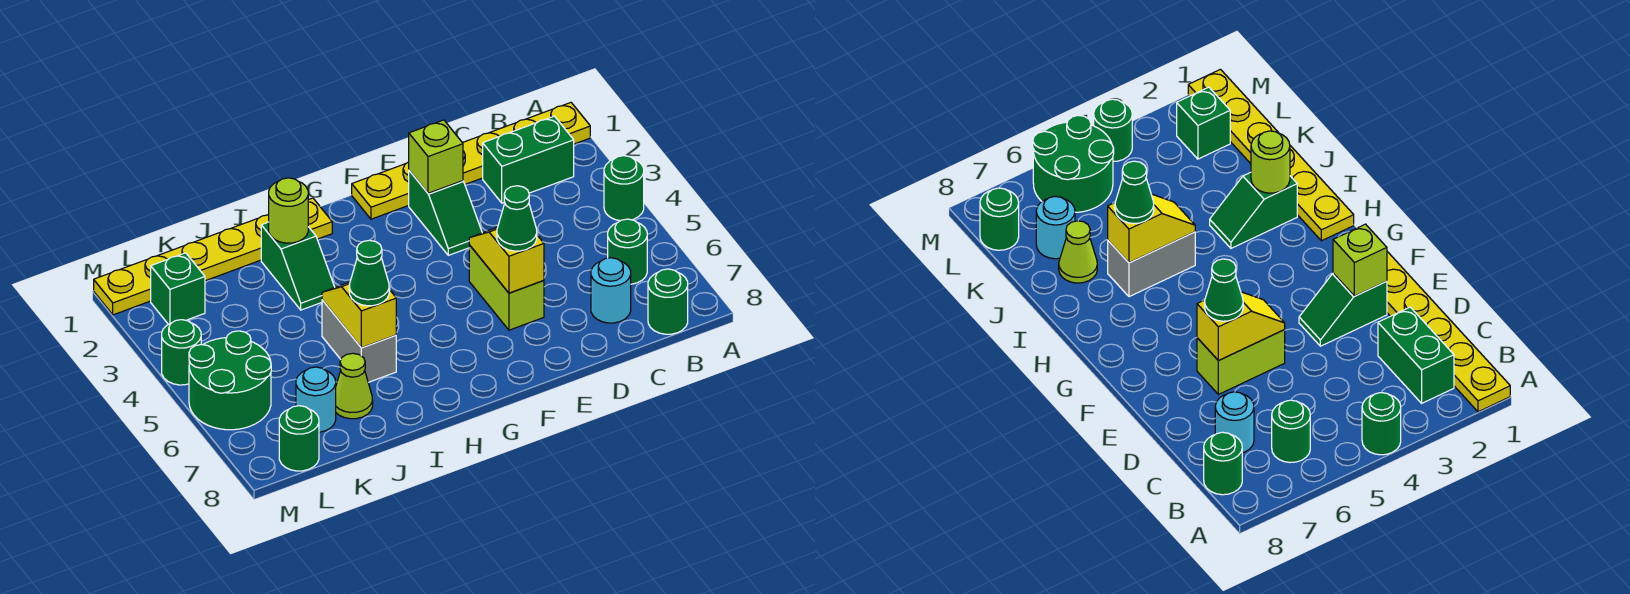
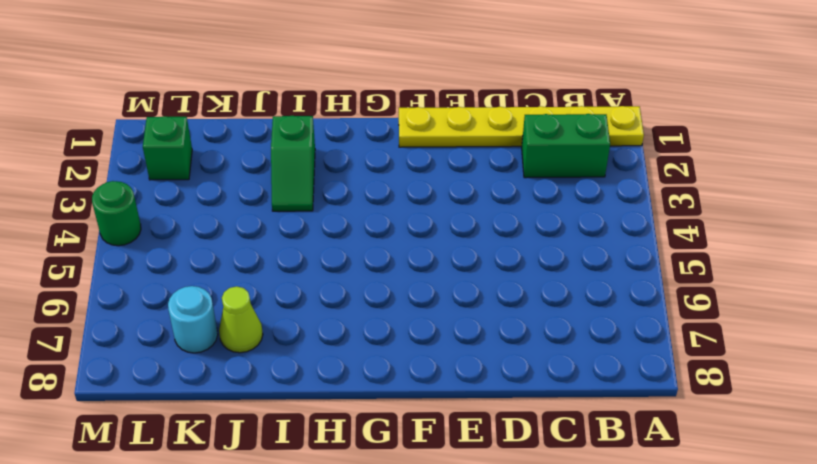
none -> green round brick A4 level 1
none -> green round brick B6 level 1
none -> green round brick B8 level 1

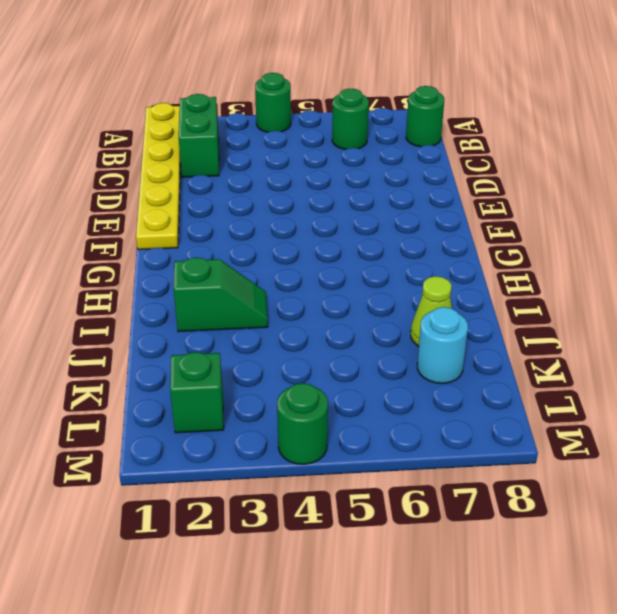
none -> cyan round brick C7 level 1
none -> green slope E2:E3 level 1 top 2
none -> lime brick E5:E6 level 1

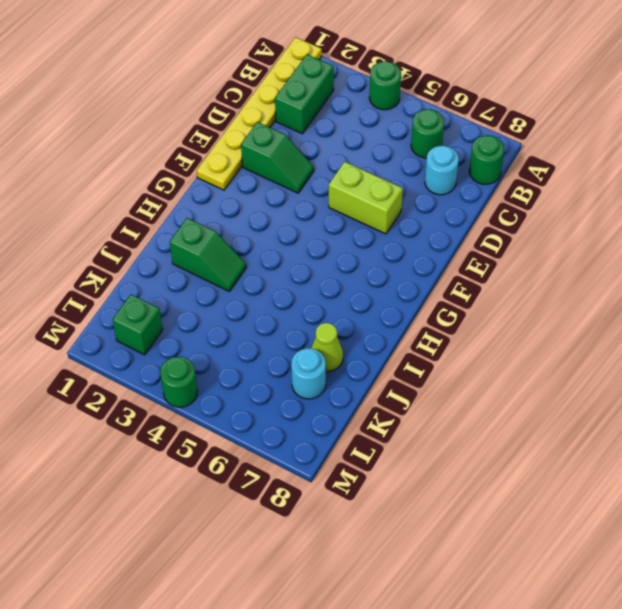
none -> yellow plate H1:M1 level 1
none -> grey brick I5:I6 level 1
none -> green round brick L5:M6 level 1

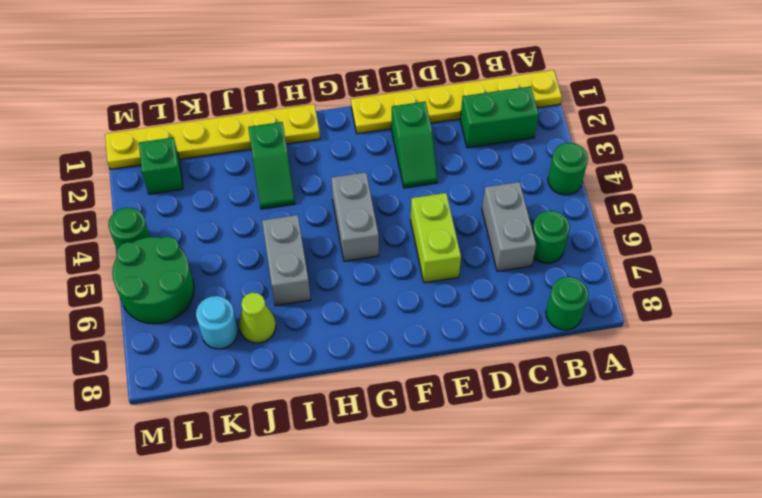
grey brick C5:C6 level 1 -> none
grey brick G4:G5 level 1 -> none
none -> cyan round brick C7 level 1
none -> green round brick L8 level 1
none -> lime brick E2 level 2

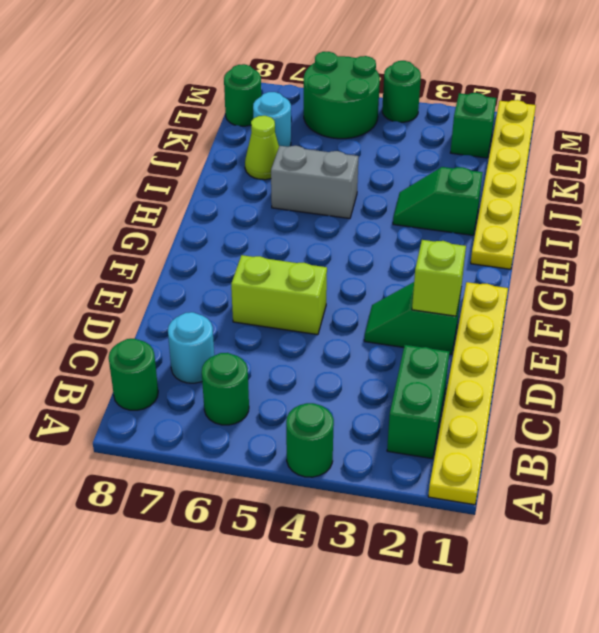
none -> yellow slope E5:E6 level 2 top 6
none -> lime round brick I2 level 2
none -> yellow slope I5:I6 level 2 top 6

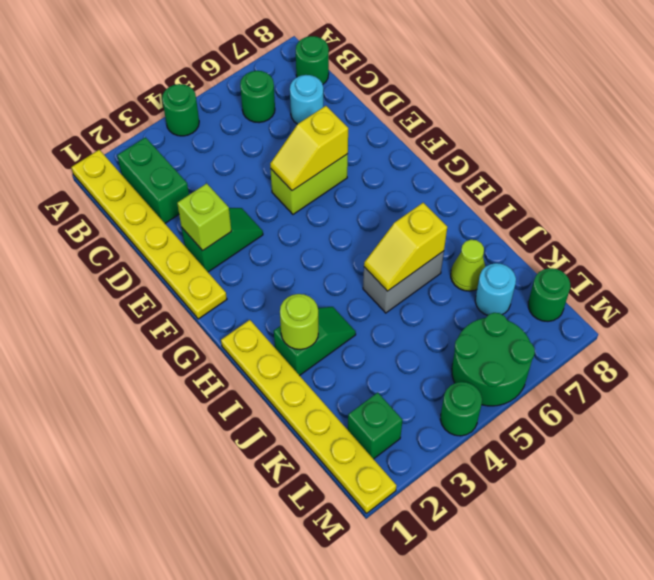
none -> green cone E6 level 3
none -> green cone I6 level 3

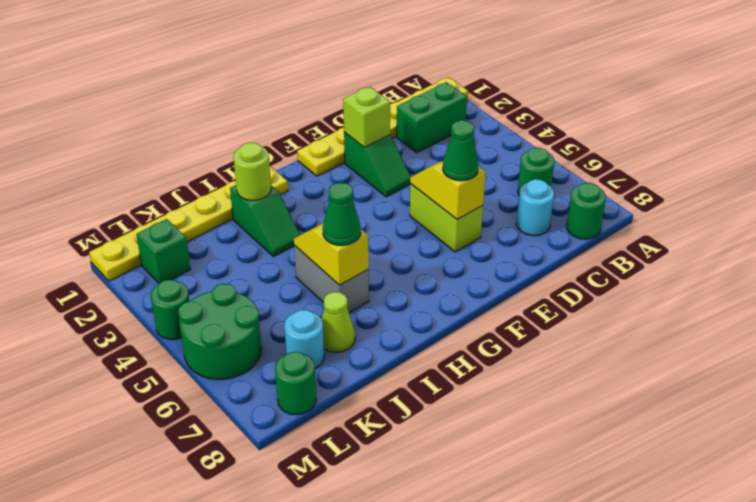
none -> green round brick A4 level 1

